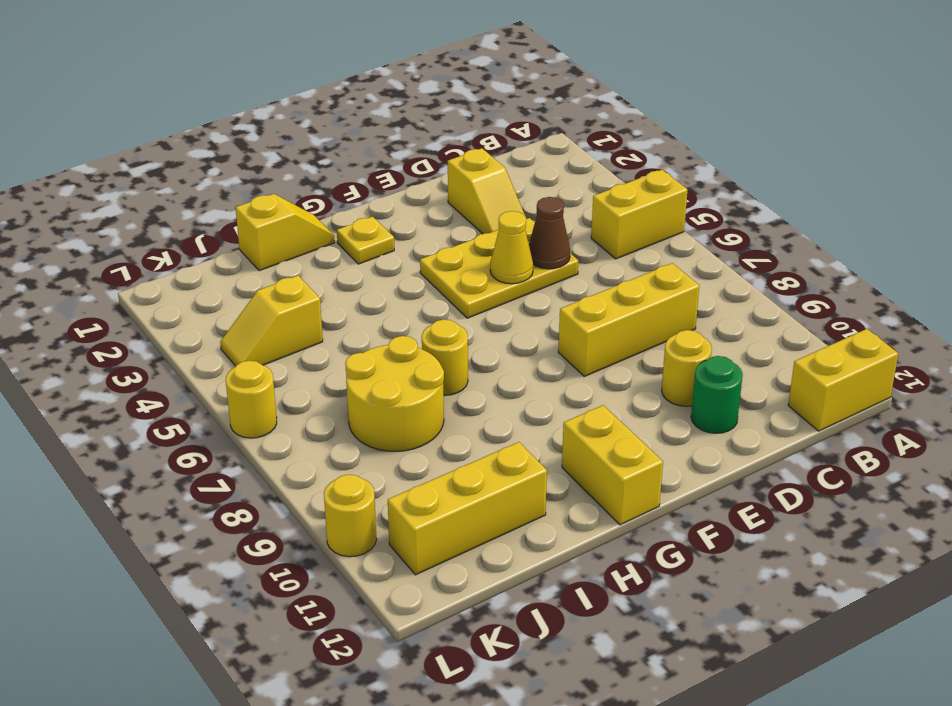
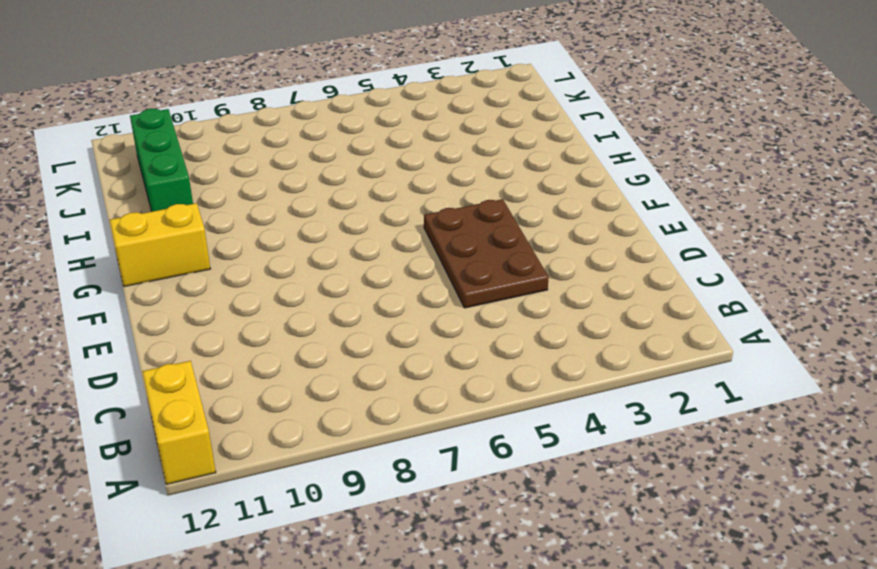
brown plate D4:F5 level 1 -> yellow plate D4:F5 level 1
green brick I11:K11 level 1 -> yellow brick I11:K11 level 1
none -> yellow brick A5:B5 level 1
none -> yellow brick C8:E8 level 1
none -> yellow slope D2:D3 level 1 top 2

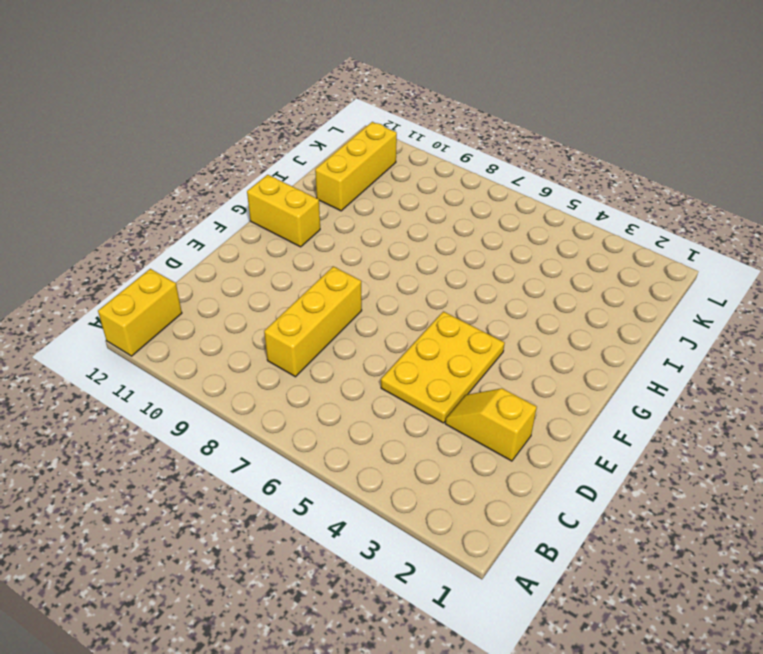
none -> yellow brick A5:B5 level 1
none -> yellow round brick D10 level 1
none -> green round brick D11 level 1

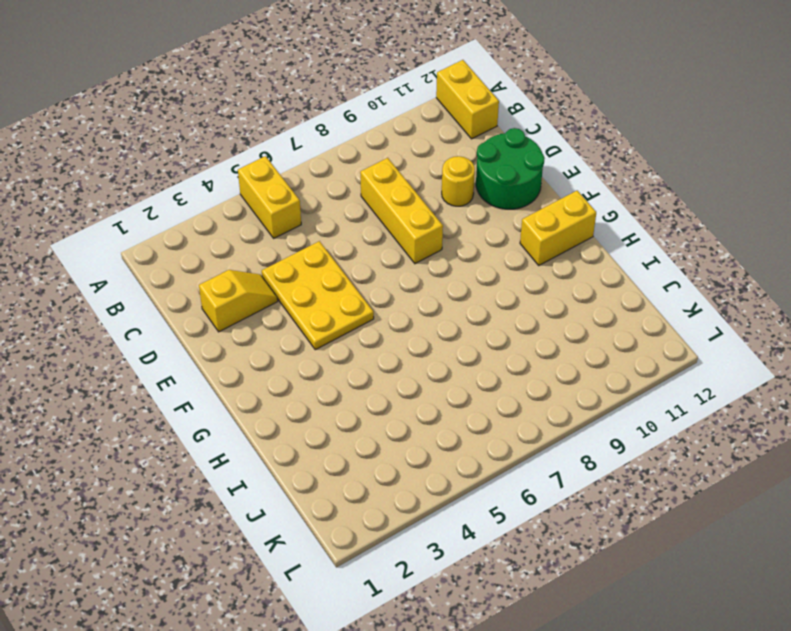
green round brick D11:E12 level 1 -> green round brick D11 level 1
none -> yellow plate G2 level 1
none -> yellow slope H1:I1 level 1 top I
none -> yellow round brick H7 level 1

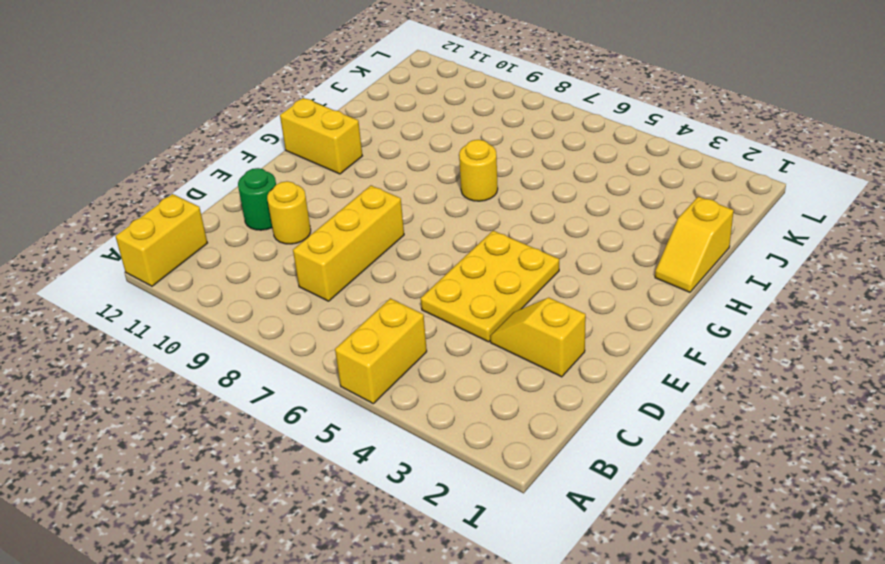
none -> yellow plate G2 level 1
none -> yellow round brick I7:J8 level 1
none -> yellow brick I11:K11 level 1

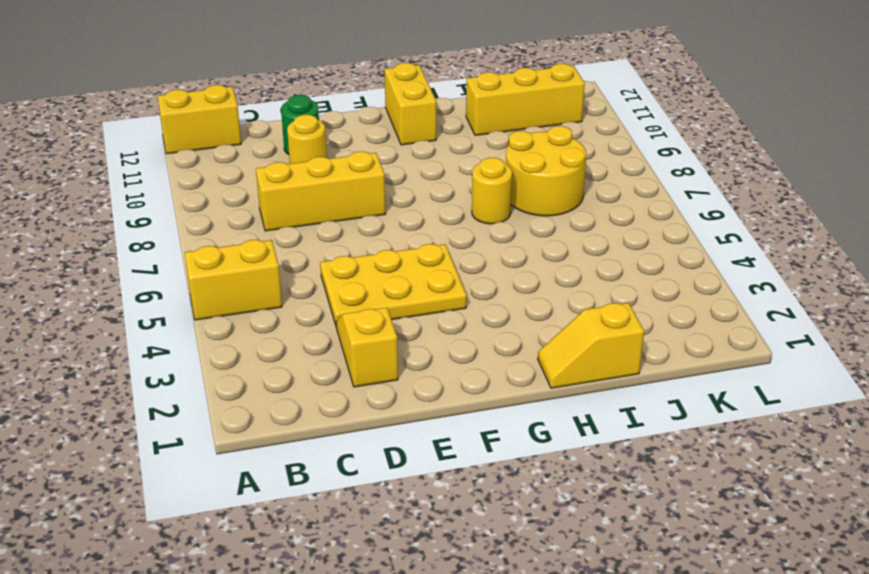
none -> yellow plate G2 level 1
none -> yellow slope J4:K4 level 1 top J
none -> yellow round brick L6 level 1

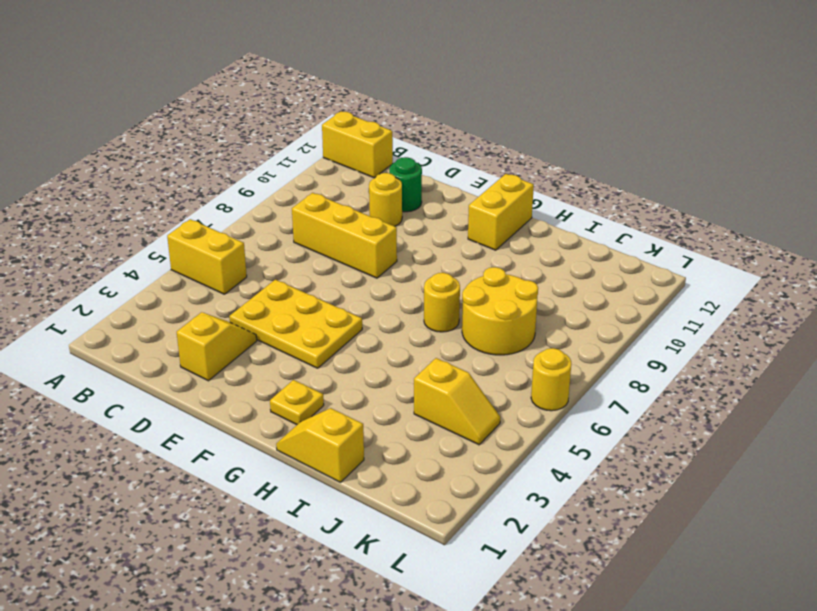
none -> yellow brick I11:K11 level 1
none -> yellow round brick L10 level 1
none -> brown cone D5 level 2

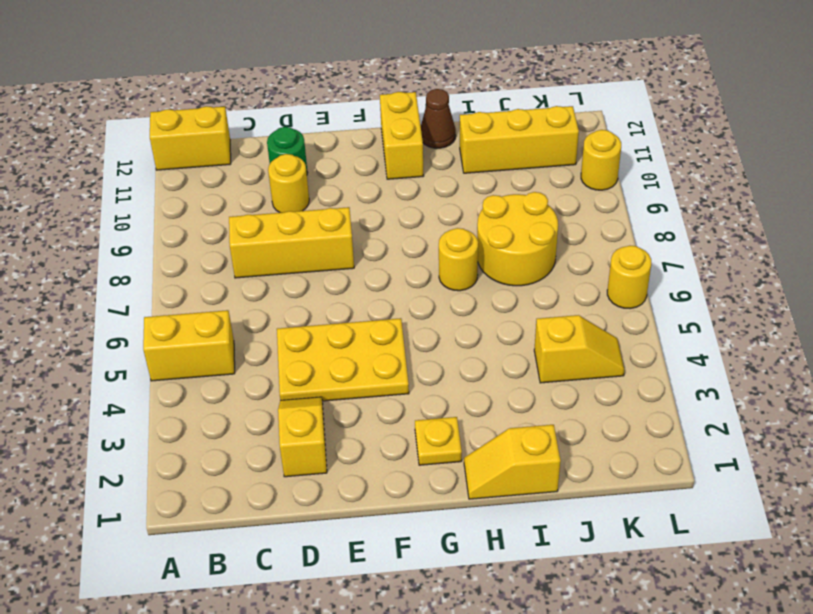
brown cone H12 level 1 -> brown cone D5 level 2
none -> yellow cone E5 level 2

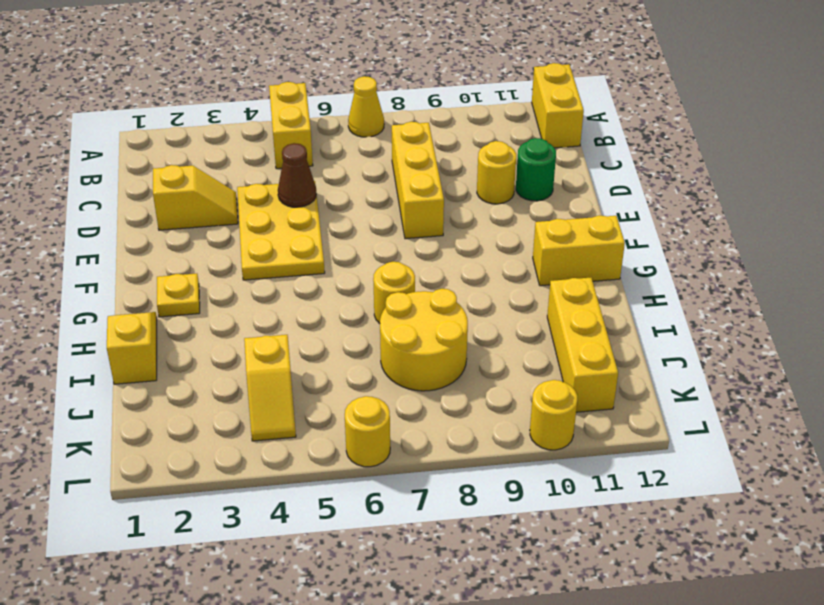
yellow cone A7 level 1 -> yellow cone E5 level 2

